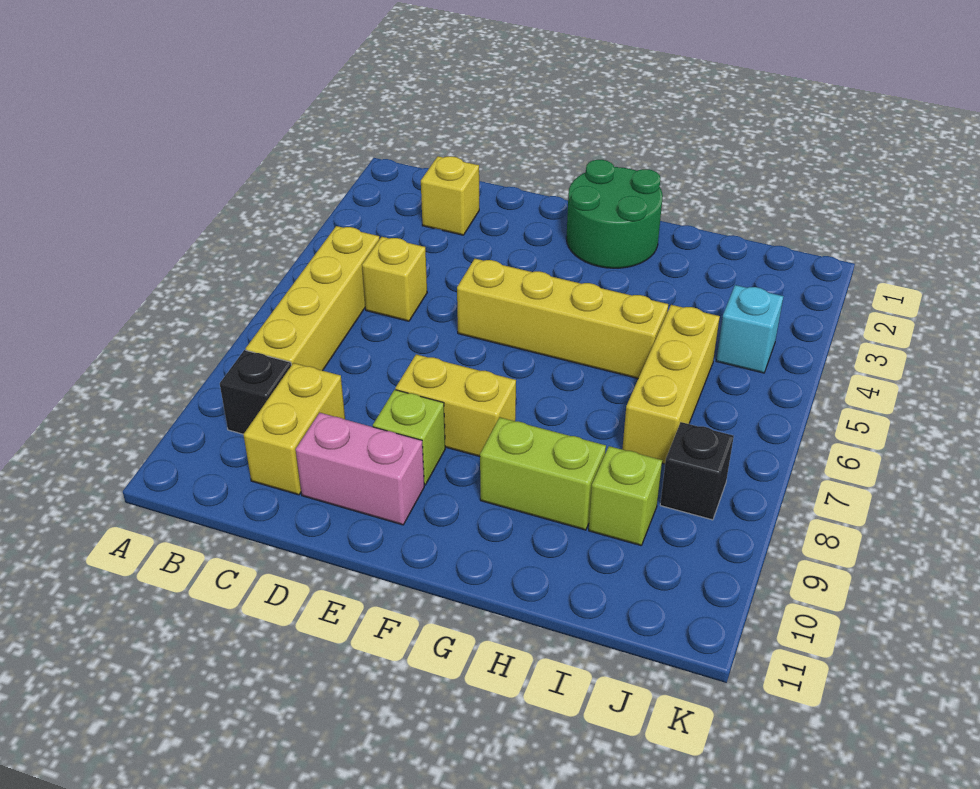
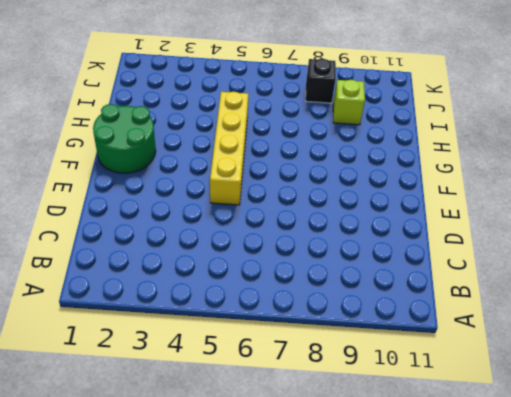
none -> yellow brick B5:B8 level 1
none -> black brick B9 level 1
none -> yellow brick C2 level 1

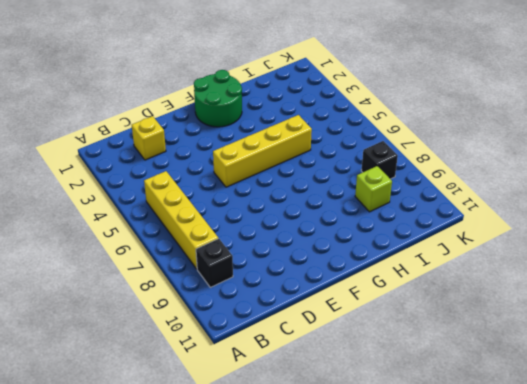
none -> yellow brick C5 level 1
none -> yellow brick C9:C10 level 1
none -> pink brick D10:E10 level 1

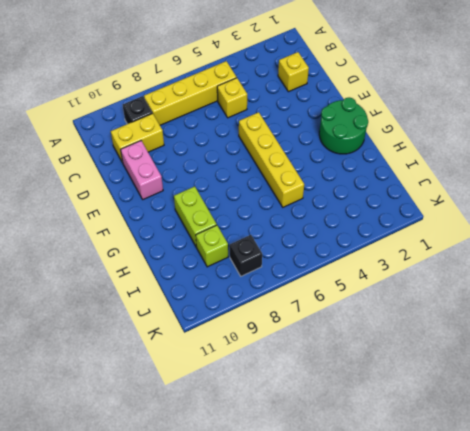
none -> yellow brick E8:F8 level 1
none -> lime brick E9 level 1
none -> yellow brick I5:I7 level 1

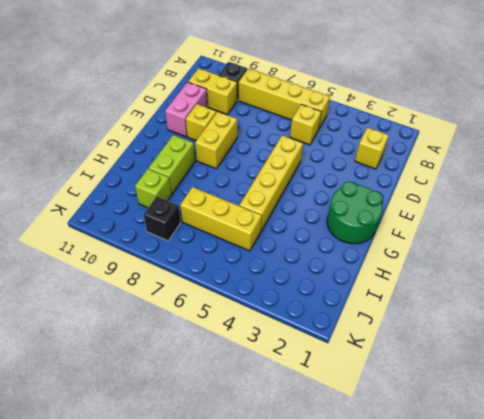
yellow brick E9 level 1 -> lime brick E9 level 1
none -> cyan brick J4 level 1

